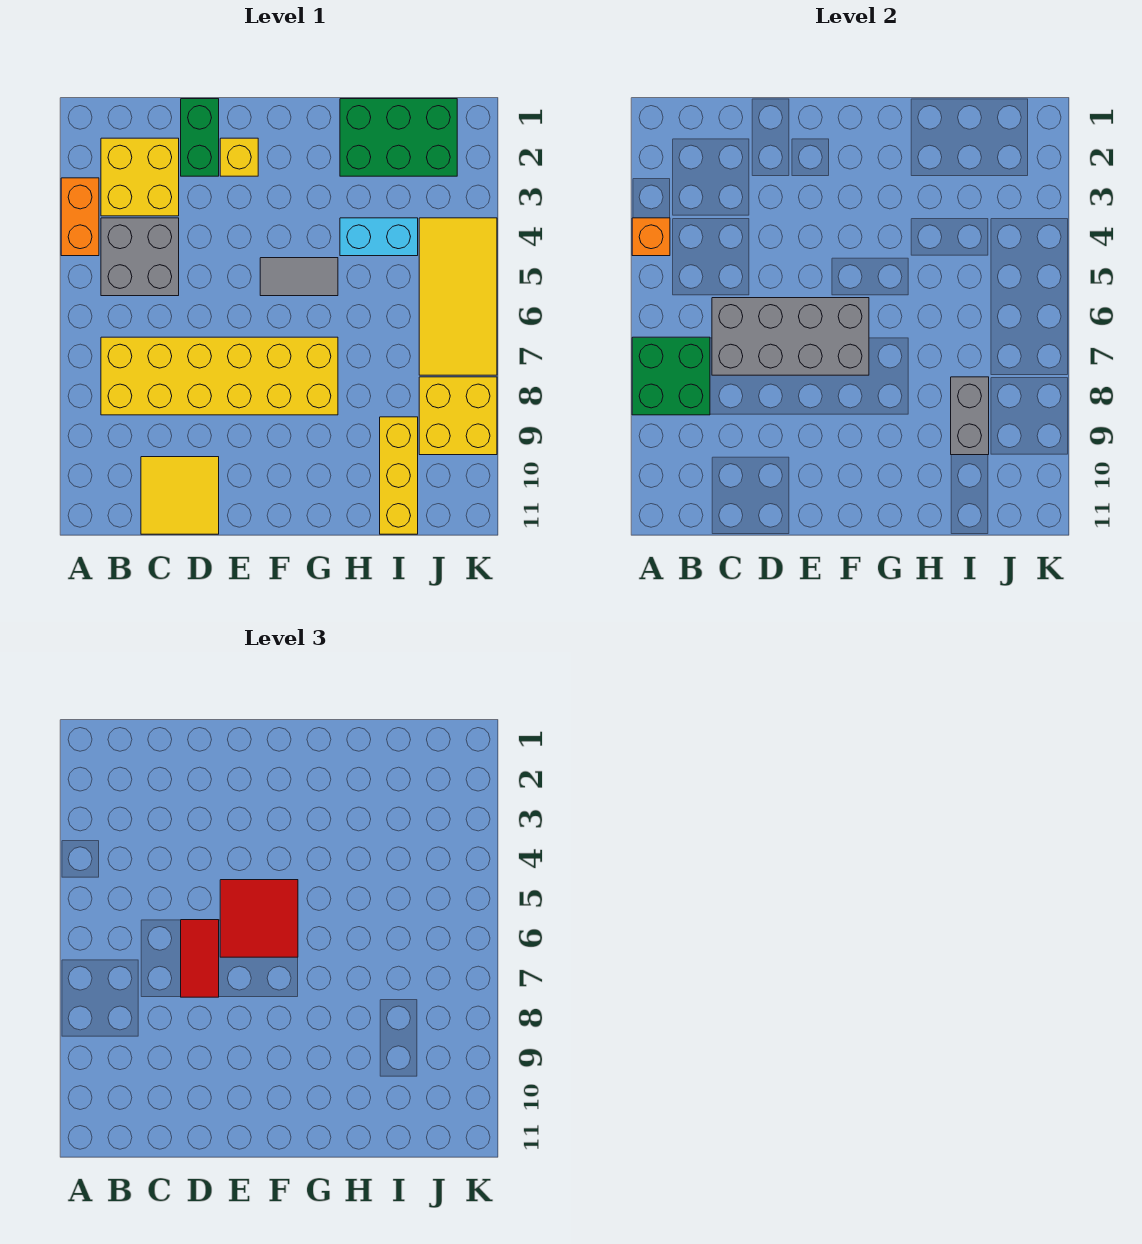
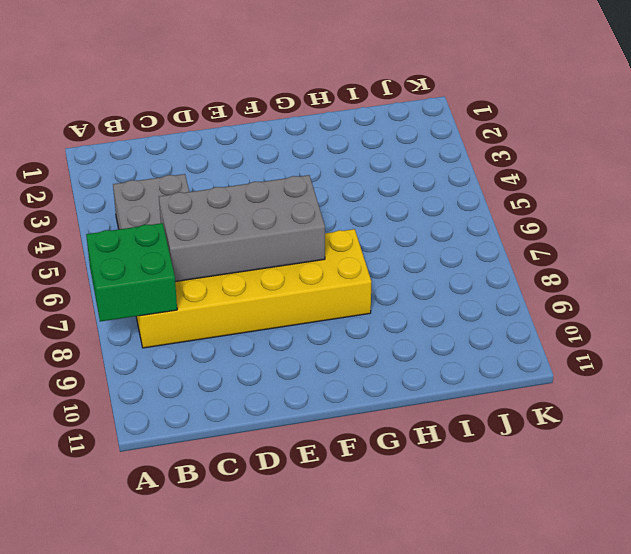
none -> orange brick A3:A4 level 1
none -> yellow brick B2:C3 level 1
none -> yellow tile C10:D11 level 1

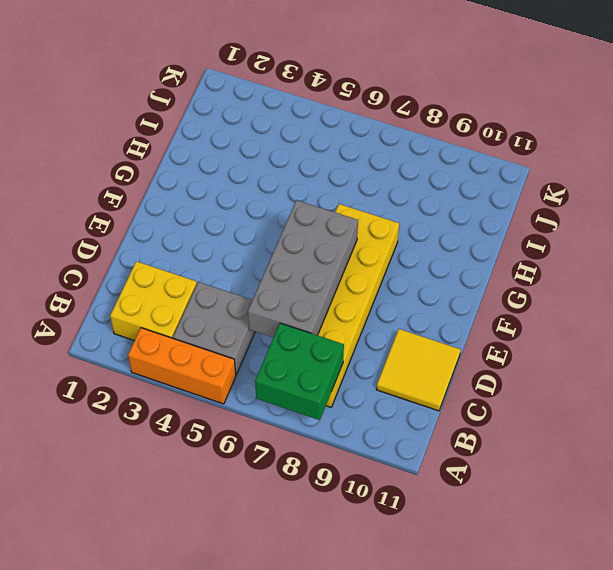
orange brick A3:A5 level 1 -> orange brick A3:A4 level 1
none -> green brick D1:D2 level 1
none -> yellow brick E2 level 1
none -> grey tile F5:G5 level 1

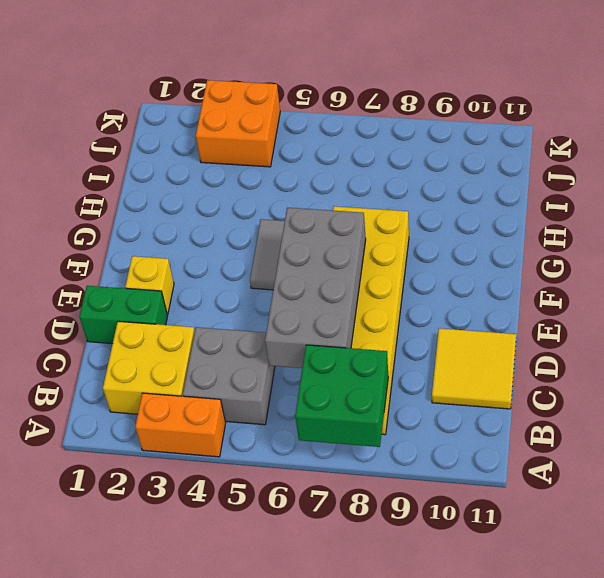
orange brick J3:K4 level 1 -> yellow tile J4:K7 level 1
none -> green brick H1:J2 level 1
none -> cyan brick H4:I4 level 1
none -> yellow brick I9:I11 level 1

